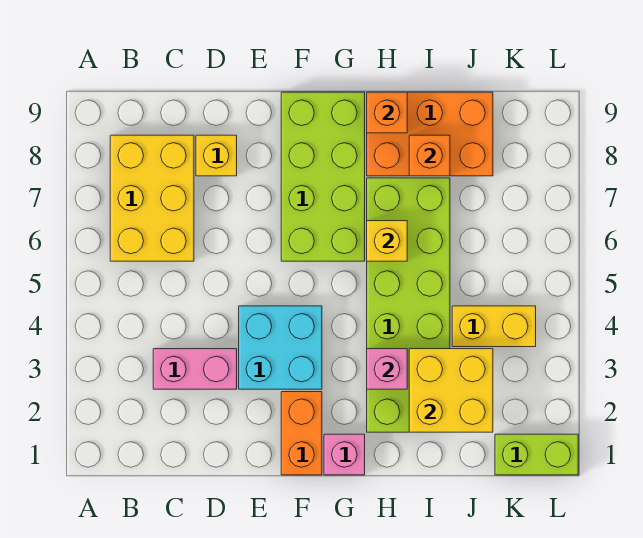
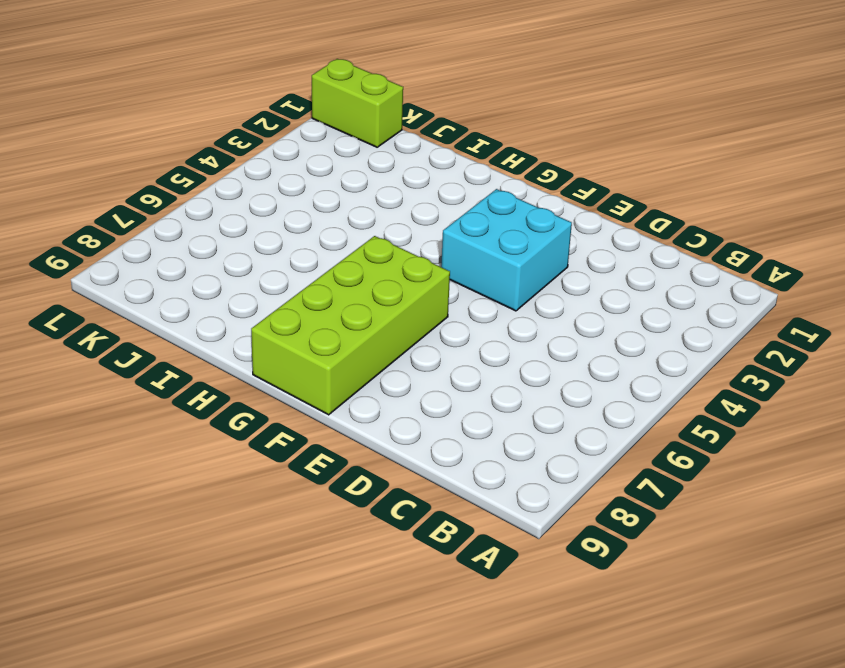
none -> yellow brick B6:C8 level 1
none -> pink brick C3:D3 level 1
none -> yellow brick D8 level 1

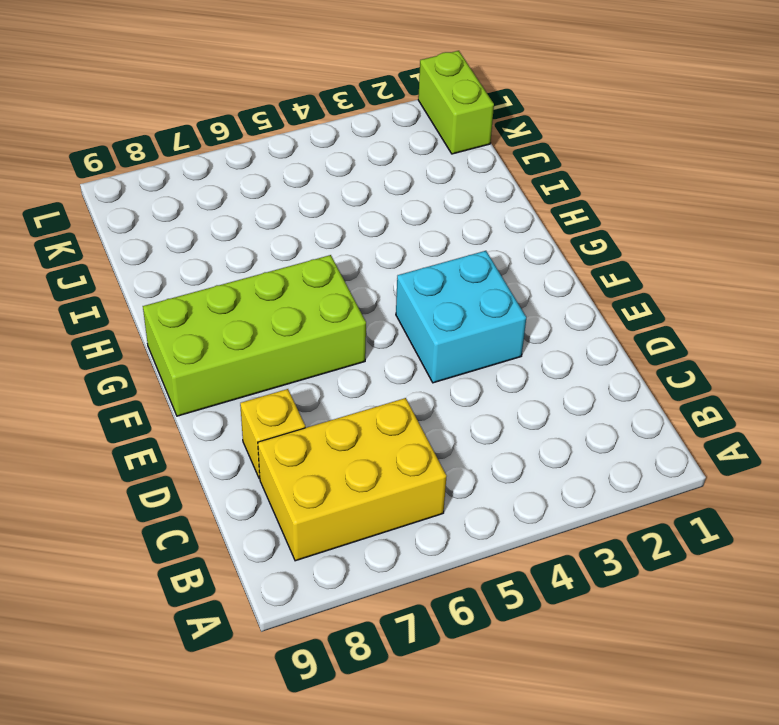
none -> pink brick C3:D3 level 1
none -> orange brick F1:F2 level 1
none -> pink brick G1 level 1

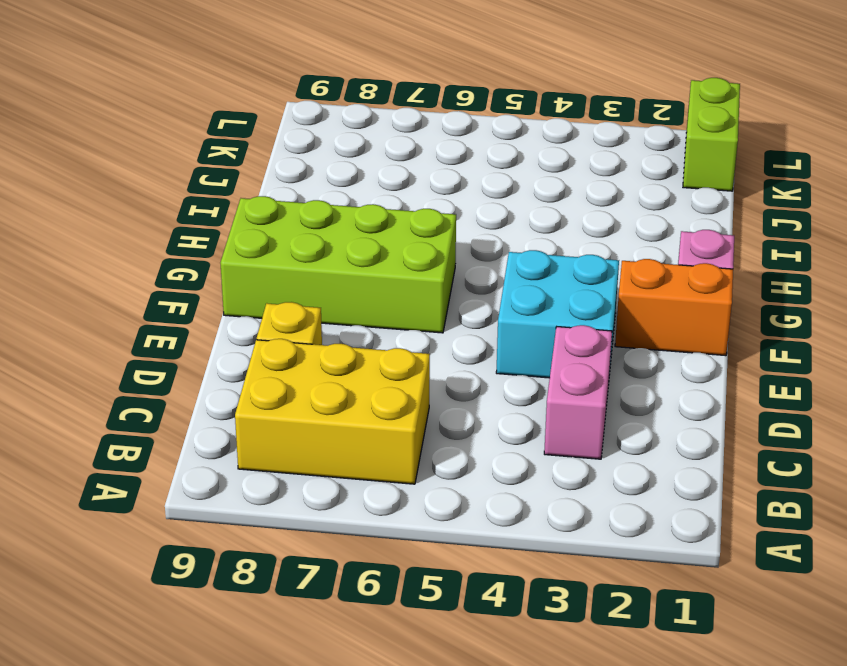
none -> lime brick H2:I7 level 1
none -> orange brick H8:J9 level 1
none -> yellow brick J4:K4 level 1

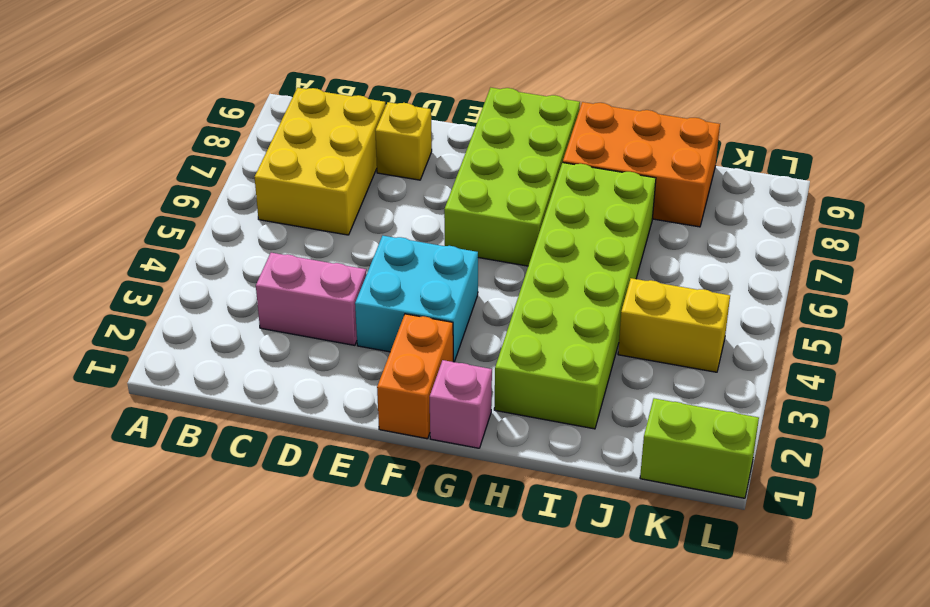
none -> pink brick H3 level 2
none -> yellow brick H6 level 2
none -> orange brick H9 level 2

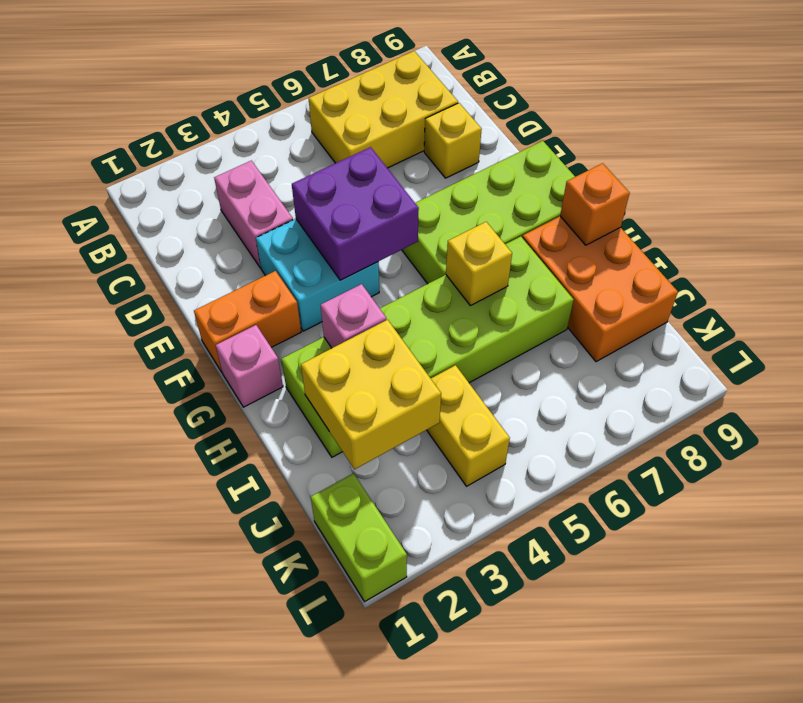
purple brick E4:F5 level 2 -> none
none -> orange brick I8 level 2

